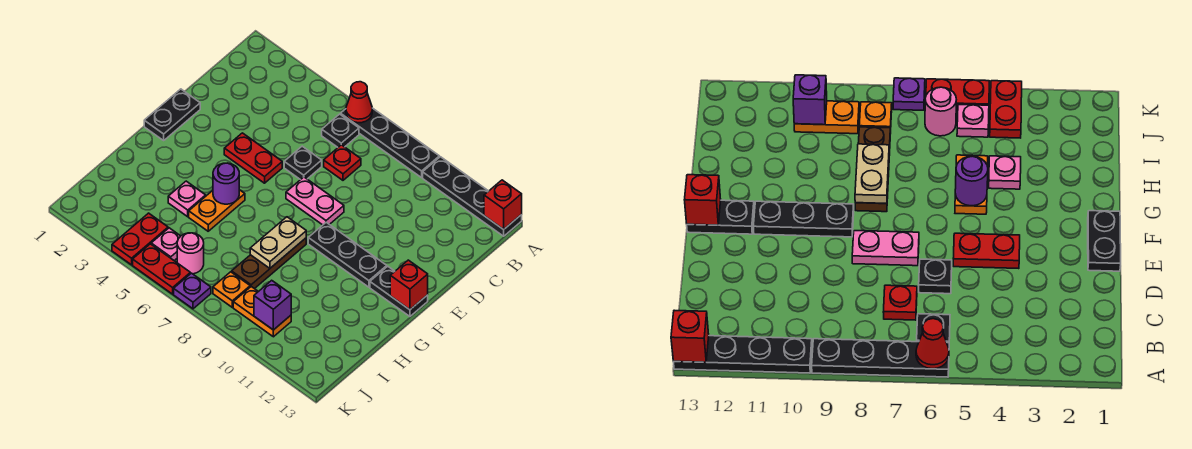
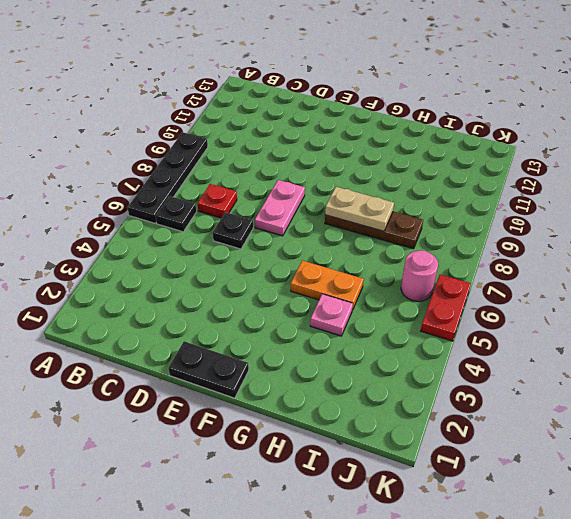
none -> black plate A10:A13 level 1
none -> red plate E4:E5 level 1
none -> black plate F9:F11 level 1

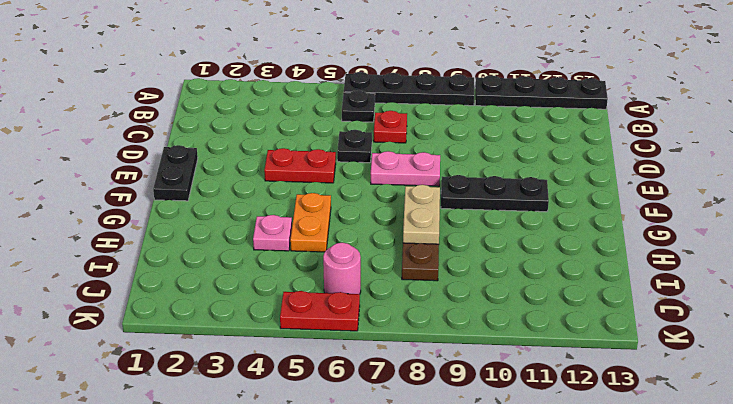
none -> black plate F12:F13 level 1
none -> red plate J4:K4 level 1
none -> pink plate J5 level 1

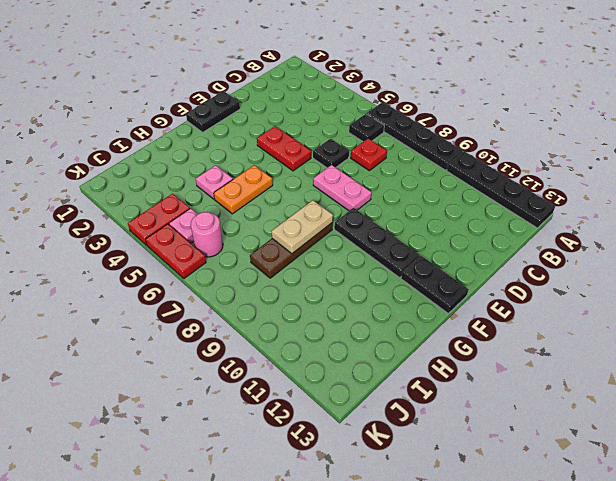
none -> orange plate J8 level 1
none -> orange plate J9:J10 level 1
none -> purple plate K7 level 1

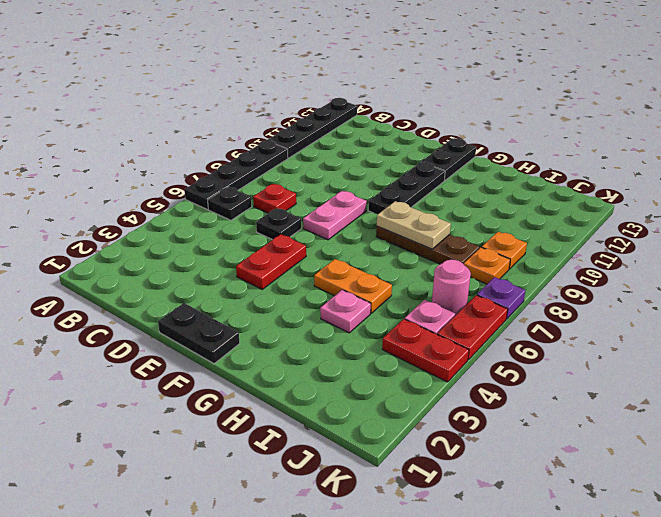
orange plate J9 level 1 -> orange plate J9:J10 level 1
none -> red cone A6 level 2
none -> red brick A13 level 2
none -> red brick F13 level 2

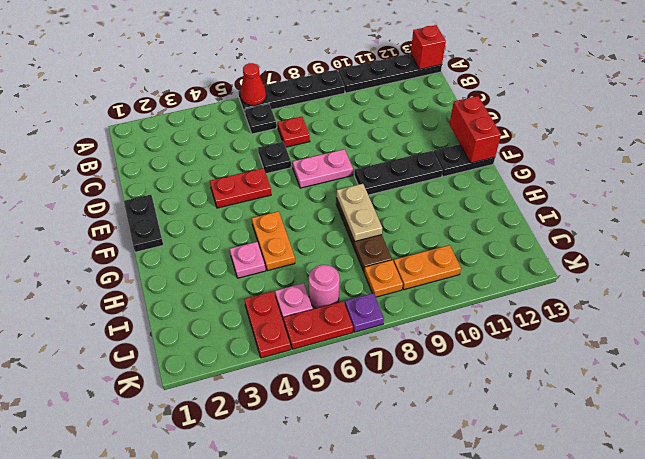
red brick E13:F13 level 2 -> red brick F13 level 2
none -> purple round brick G5 level 2
none -> purple brick J10 level 2

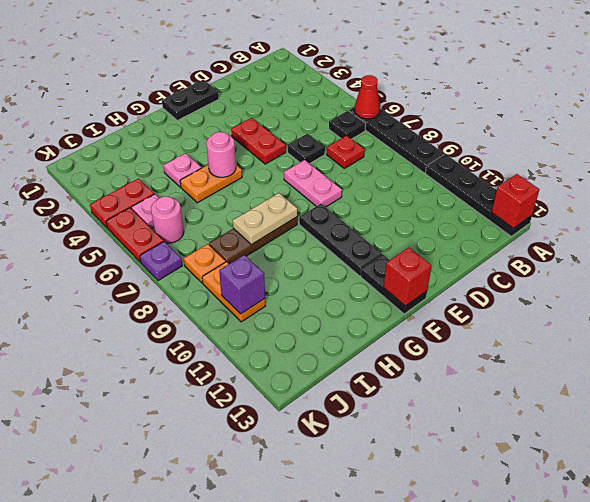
pink round brick G5 level 2 -> purple round brick G5 level 2

